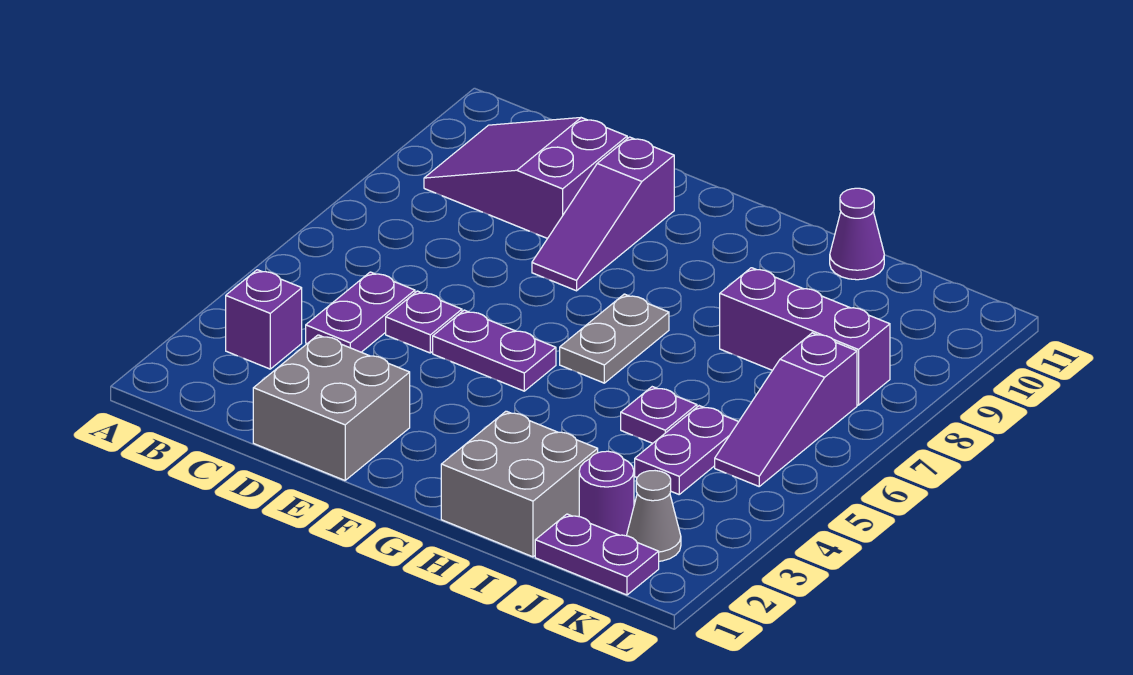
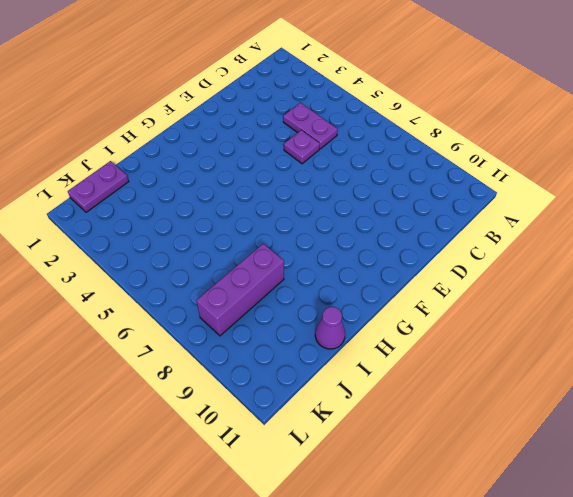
none -> purple brick B3 level 1
none -> purple slope B9:D10 level 1 top D
none -> grey brick D1:E2 level 1

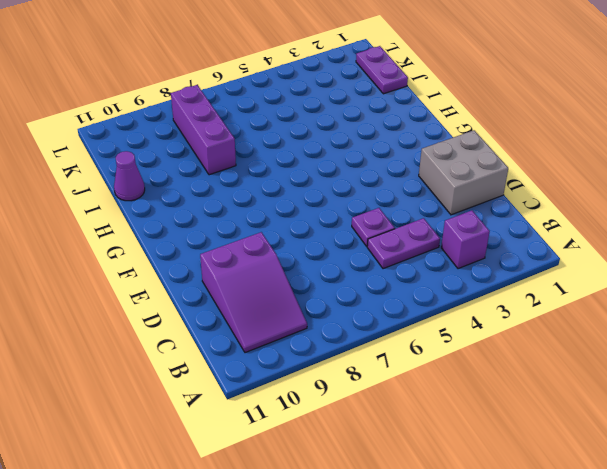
none -> purple plate E5:F5 level 1
none -> purple slope E8:E10 level 1 top 10
none -> grey plate G6:G7 level 1

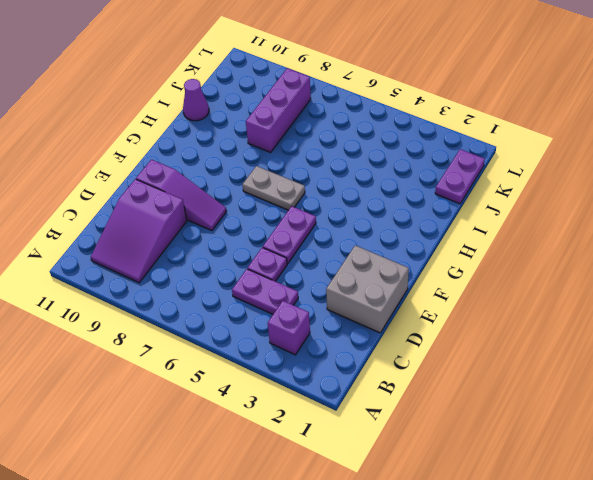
none -> grey brick H1:I2 level 1
none -> purple plate I5 level 1
none -> purple round brick J2 level 1

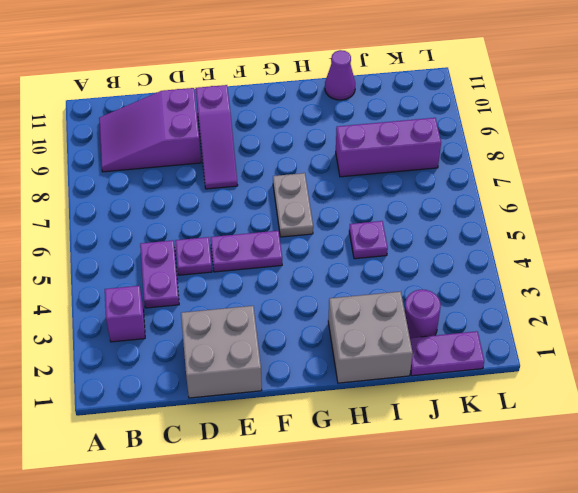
none -> purple plate J4:J5 level 1
none -> grey cone K2 level 1
none -> purple slope K5:K7 level 1 top 7

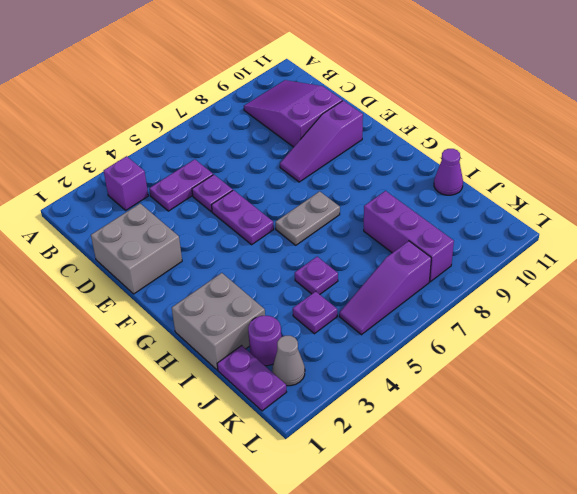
purple plate J4 level 1 -> purple plate J4:J5 level 1

